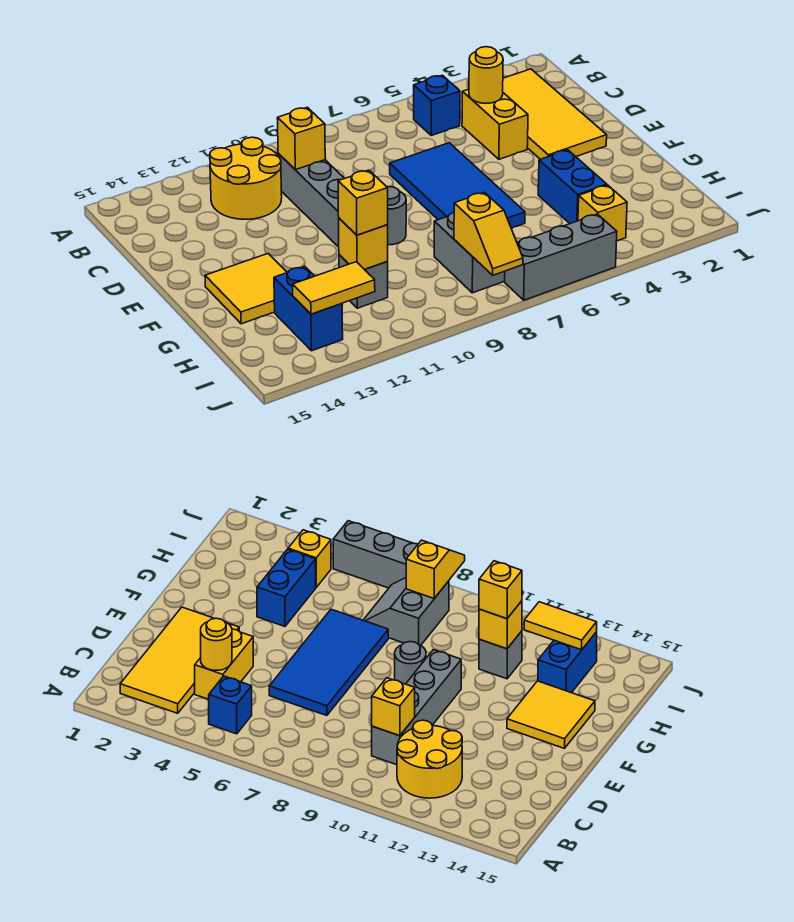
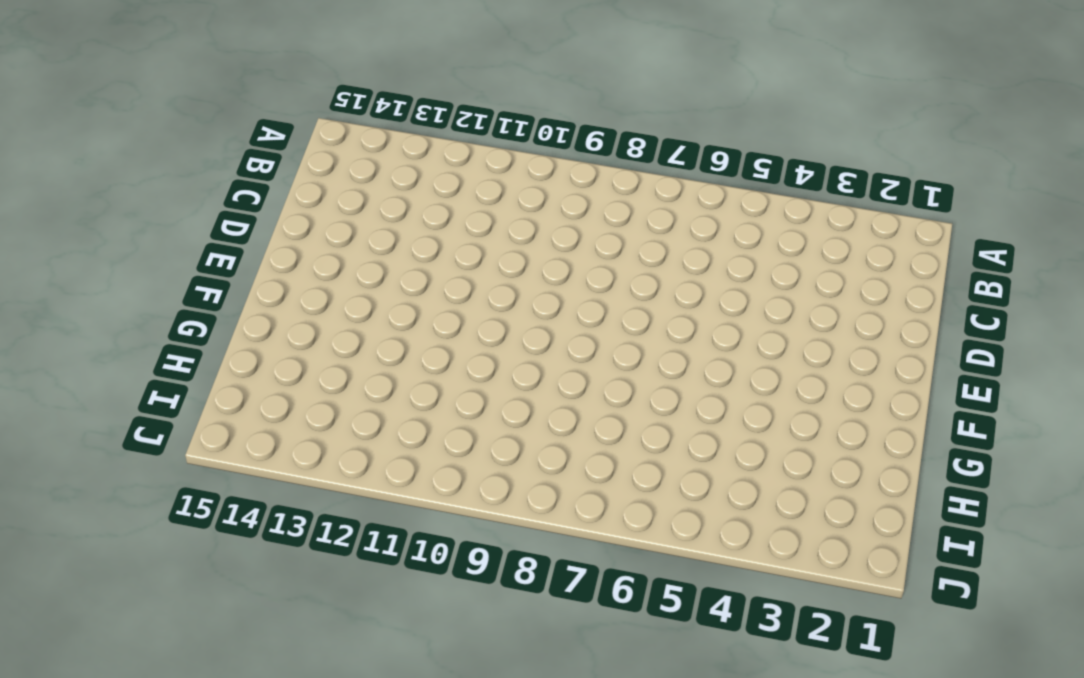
none -> yellow tile B2:E3 level 1
none -> blue brick B5 level 1
none -> yellow round brick B11:C12 level 1

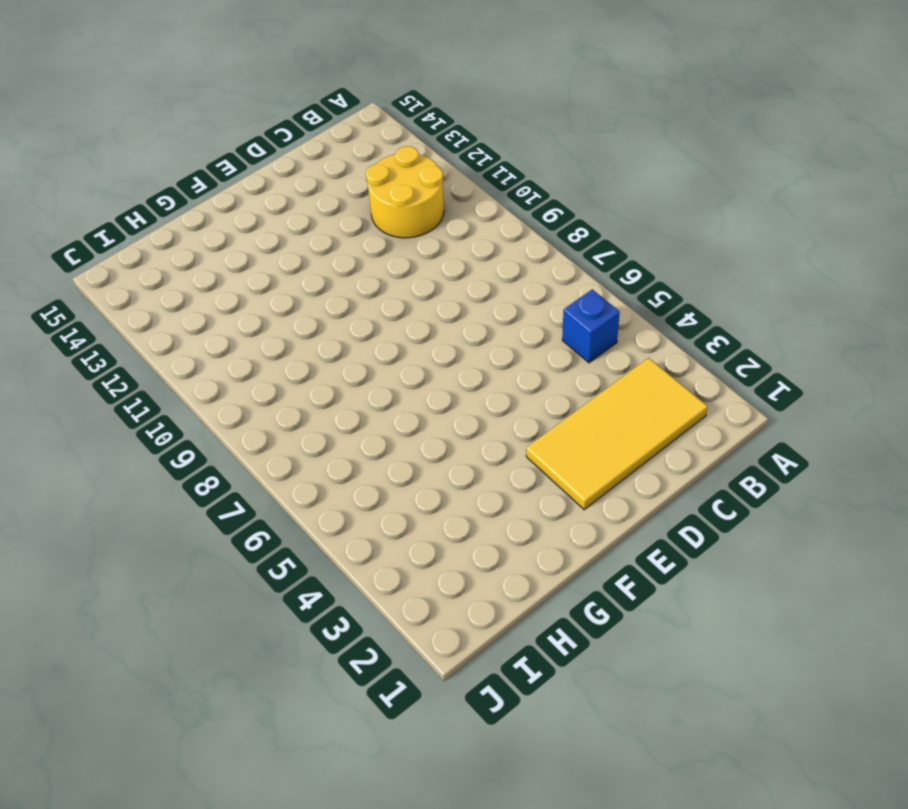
none -> yellow brick C4:D4 level 1
none -> grey brick C10:F10 level 1
none -> blue tile D6:G7 level 1

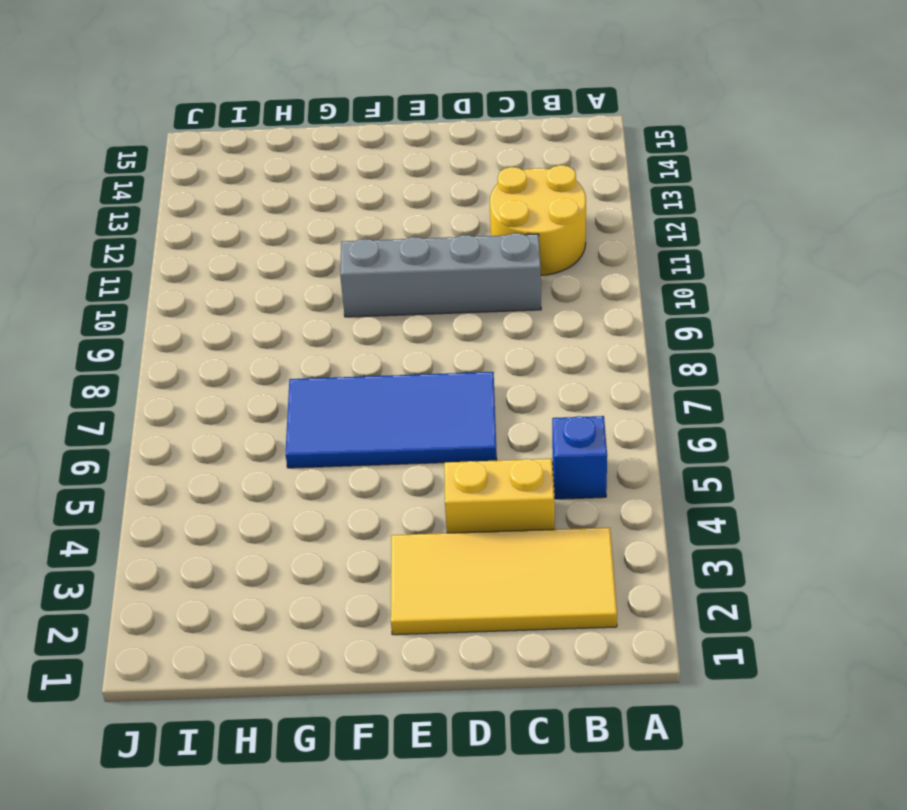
none -> grey round brick F9 level 1
none -> yellow tile F13:G14 level 1
none -> blue brick G4:H4 level 1

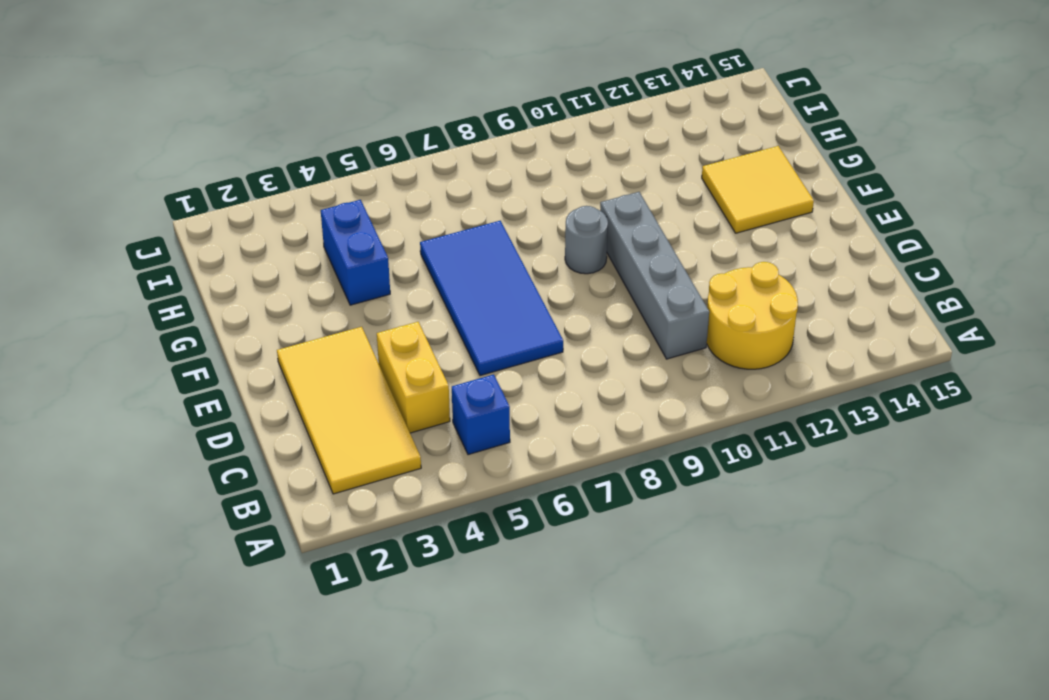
none -> grey slope H7:I8 level 1 top 8
none -> grey brick H11 level 1
none -> blue brick H13:I13 level 1

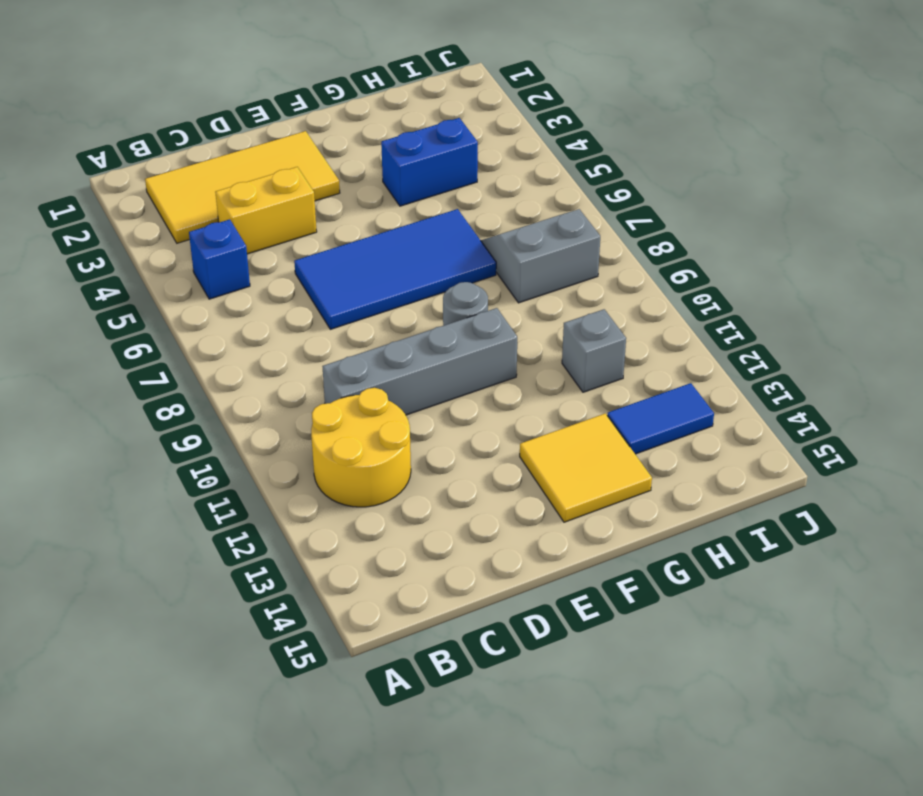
blue tile H13:I13 level 1 -> blue brick H13:I13 level 1
none -> yellow brick I4 level 1
none -> grey brick J5:J7 level 1
none -> yellow round brick C4 level 2

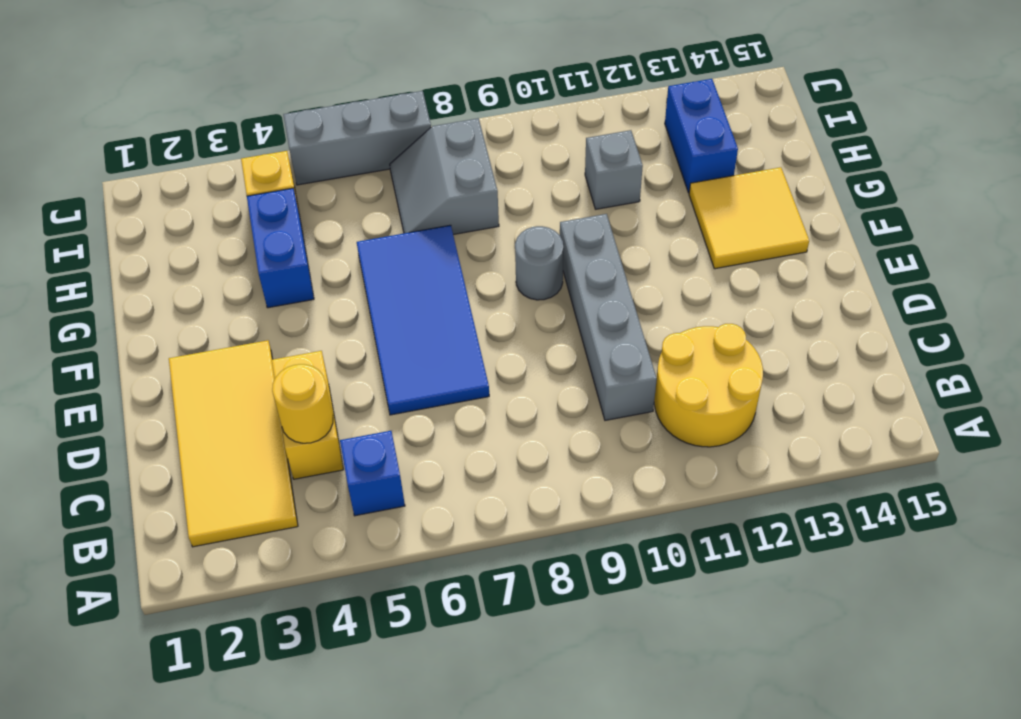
none -> yellow brick C10 level 2
none -> yellow brick H11 level 2
none -> yellow slope I8:J8 level 2 top I

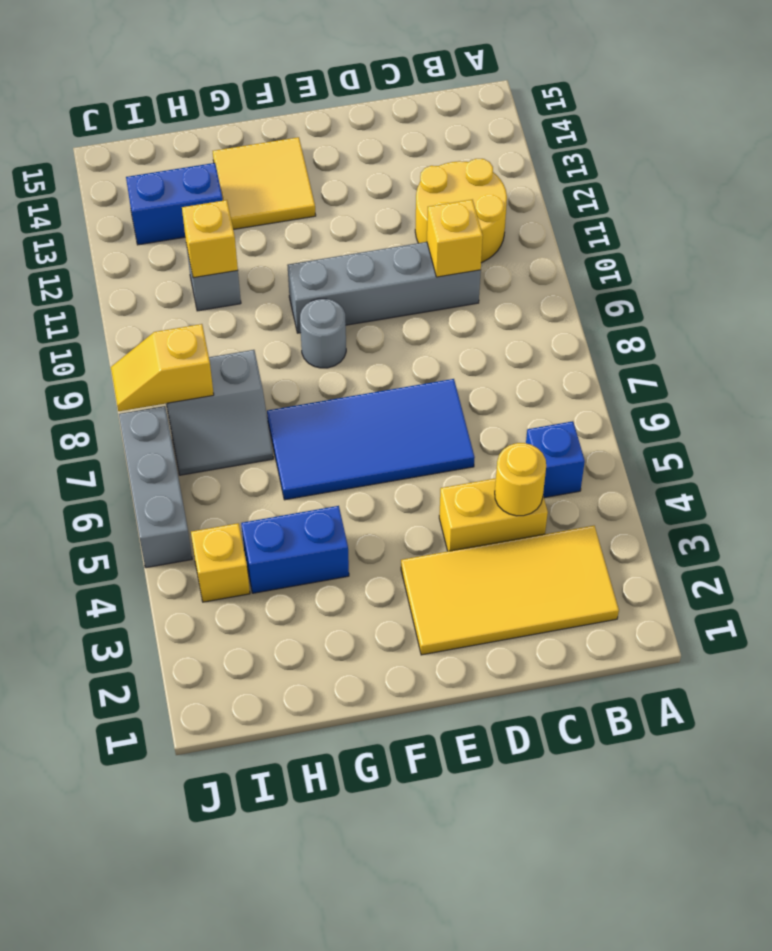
none -> yellow tile I12:I13 level 2
none -> yellow brick H11 level 3

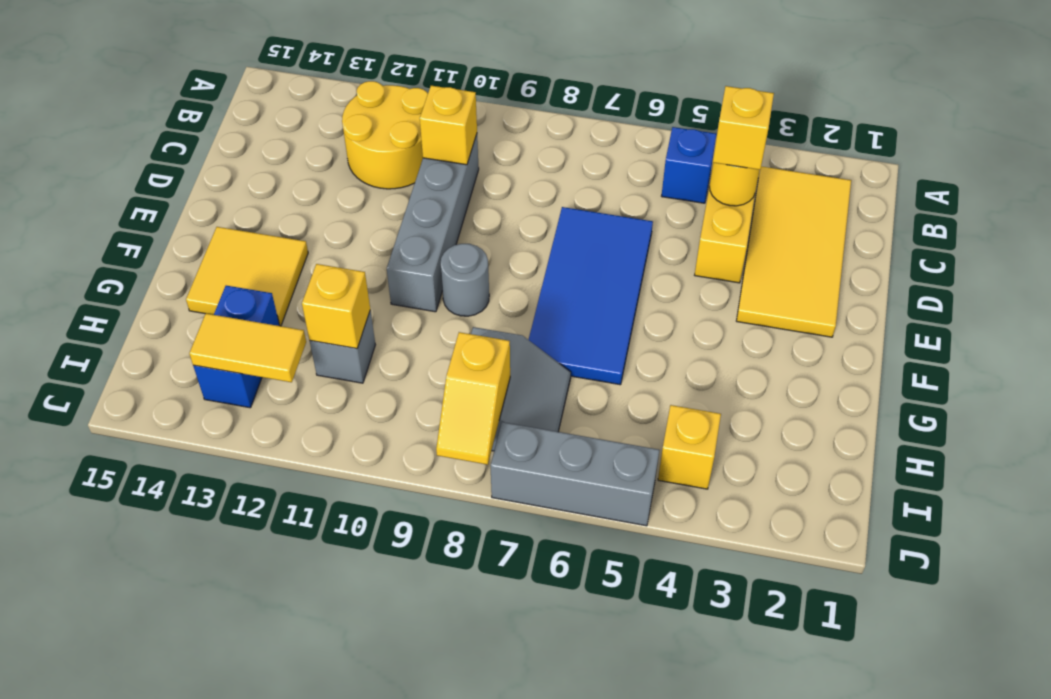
yellow brick C4 level 3 -> yellow brick H11 level 3
none -> blue brick G4:H4 level 1

